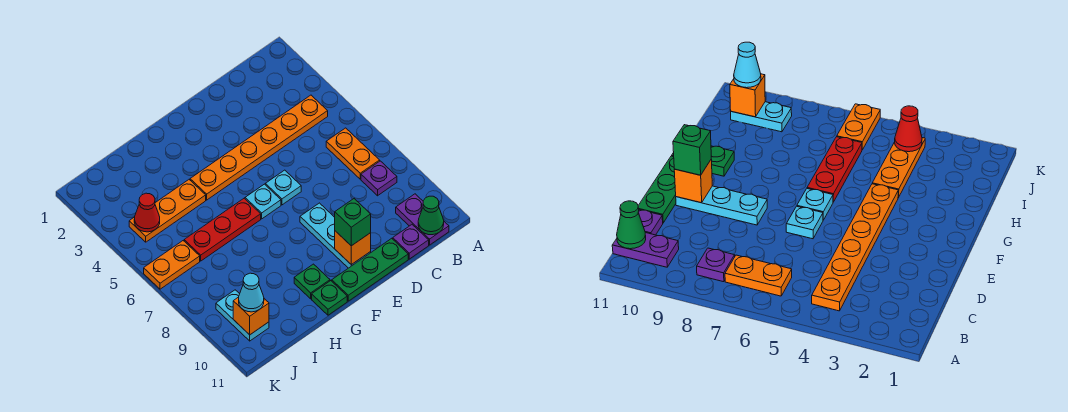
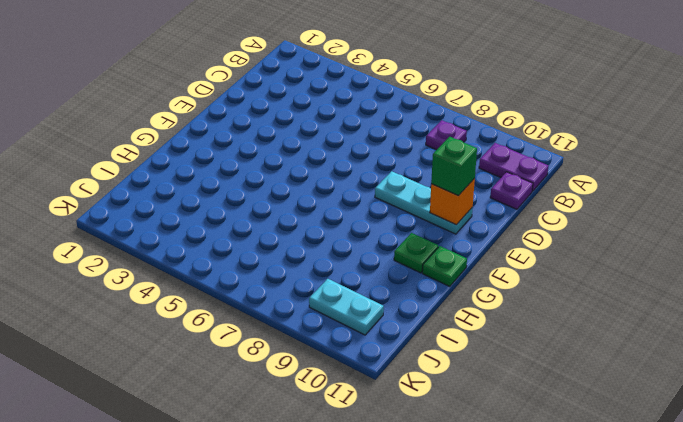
none -> orange plate B4:G4 level 1
none -> orange plate B6:B7 level 1
none -> green plate D11:F11 level 1

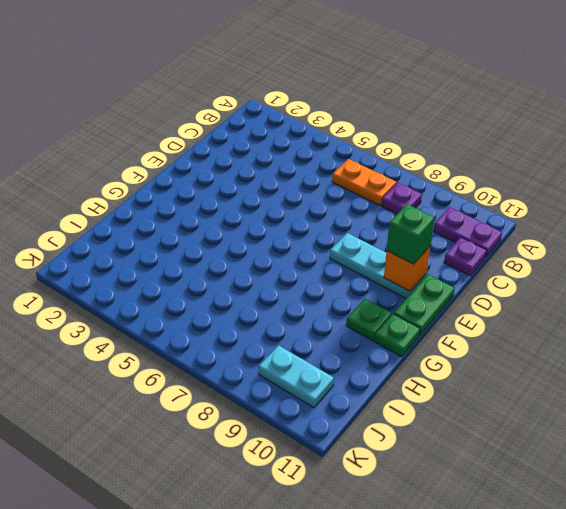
green plate E11:F11 level 1 -> green plate D11:F11 level 1
none -> orange plate B4:G4 level 1
none -> cyan plate E6 level 1
none -> cyan plate F6 level 1

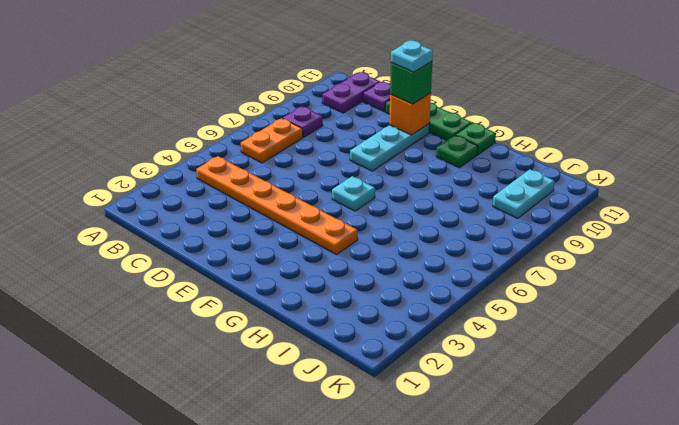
cyan plate E10 level 4 -> cyan plate E6 level 1
none -> red plate G6:I6 level 1
none -> orange plate H4:J4 level 1
none -> orange plate J6:K6 level 1

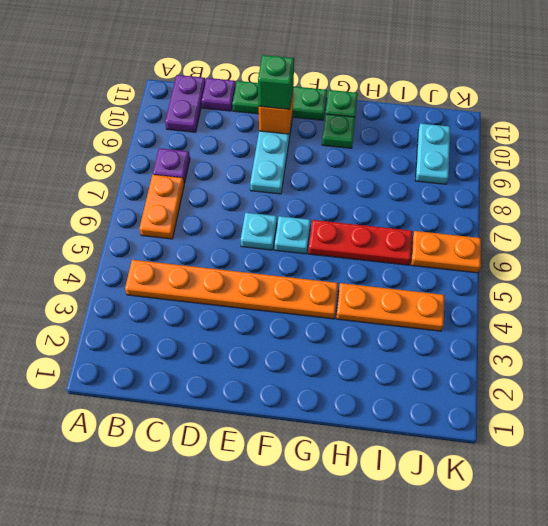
none -> green cone B11 level 2
none -> red cone J4 level 2
none -> orange brick J10 level 2

